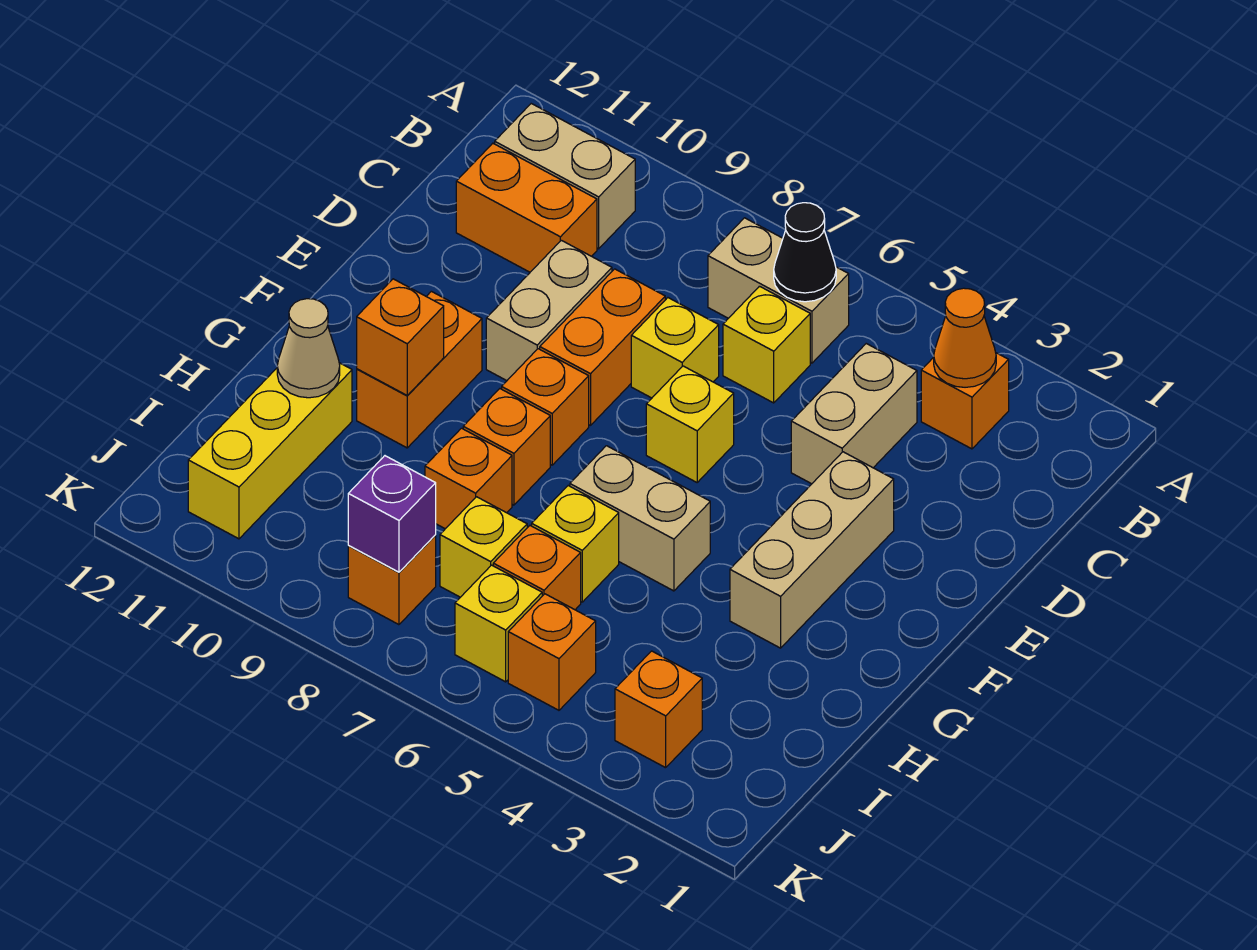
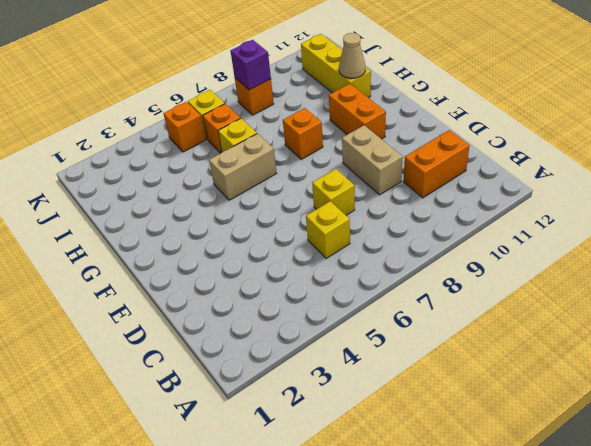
none -> orange brick B3 level 1
none -> tan brick B6:B7 level 1
none -> tan brick B10:B11 level 1

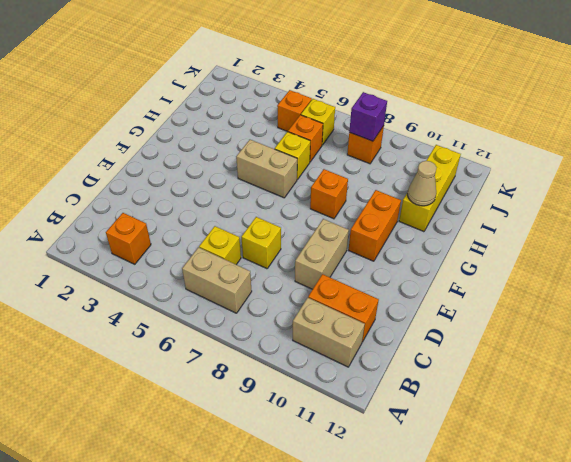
none -> tan brick C4:D4 level 1
none -> orange brick D8:E8 level 1
none -> tan brick E3:G3 level 1

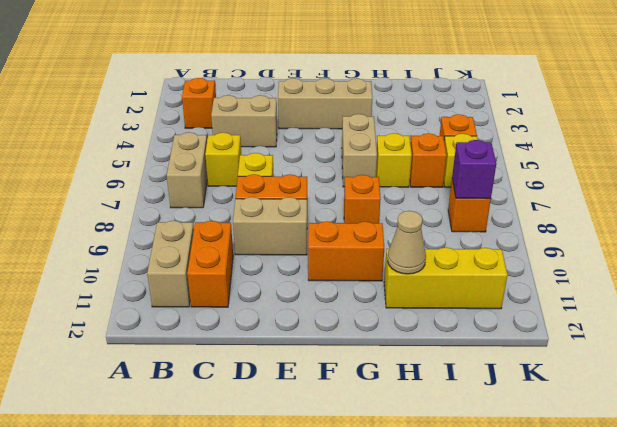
none -> yellow brick E6 level 1
none -> orange brick F8 level 1
none -> orange brick H8 level 1

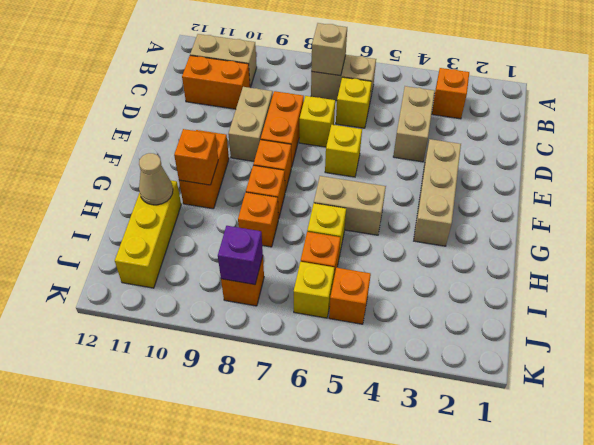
tan brick B7 level 2 -> none
none -> yellow brick I7 level 1
none -> orange brick J3 level 1
none -> orange cone B3 level 2

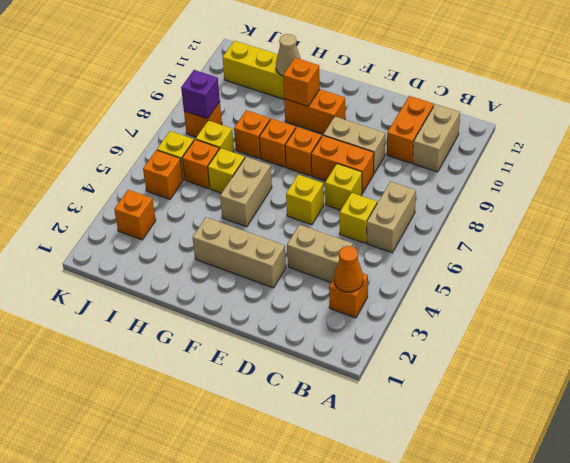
none -> black cone B6 level 2

